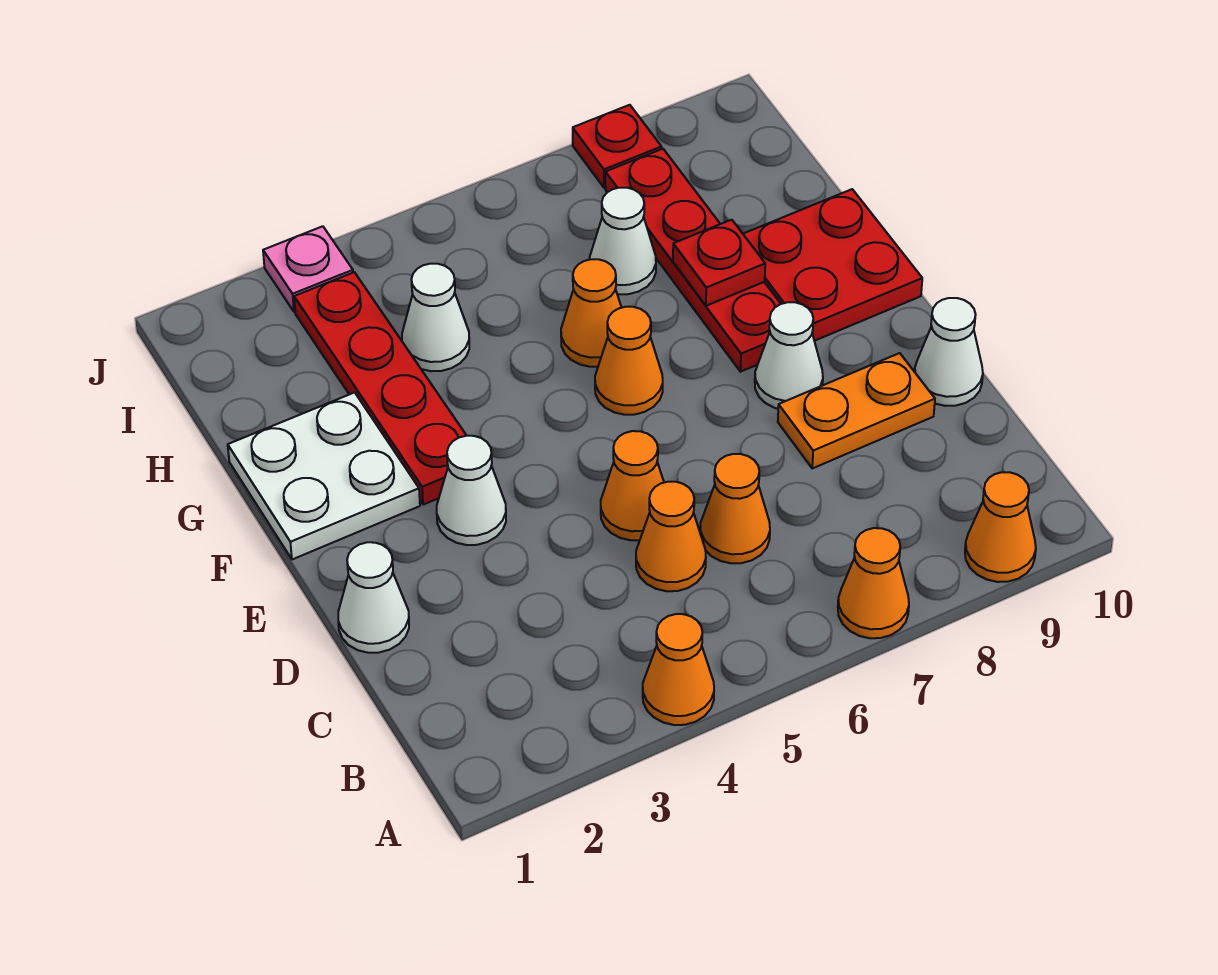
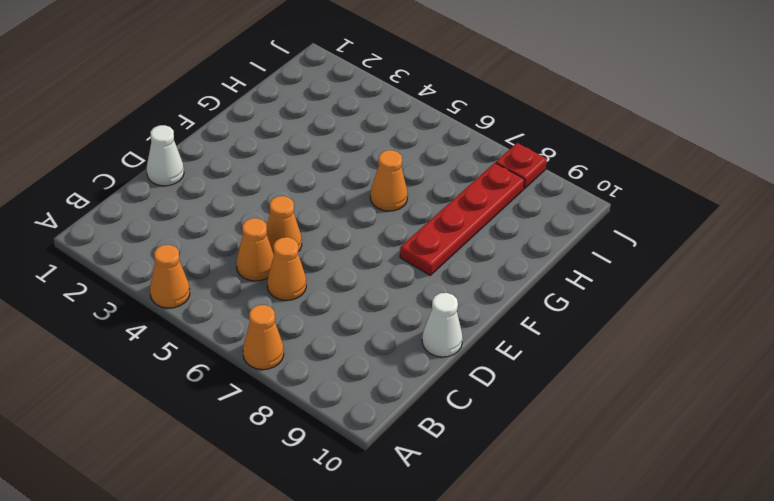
none -> orange cone A9 level 1
none -> orange plate D8:D9 level 1
none -> white cone E3 level 1

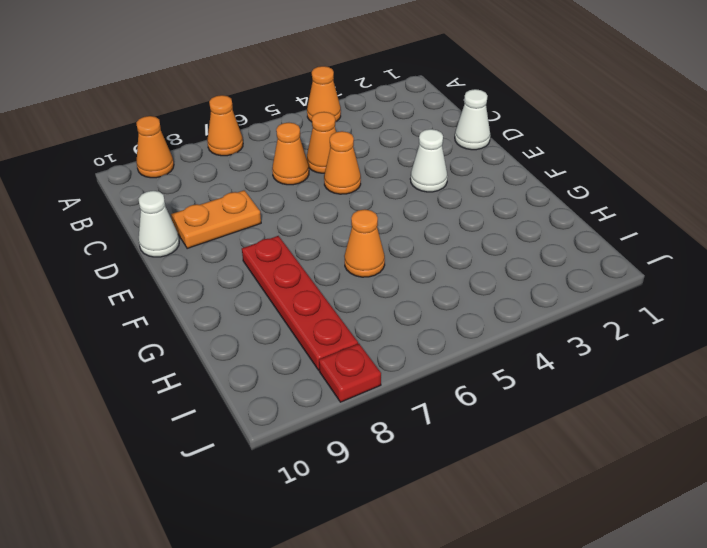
none -> white cone E8 level 1
none -> white plate F1:G2 level 1
none -> red plate F3:I3 level 1

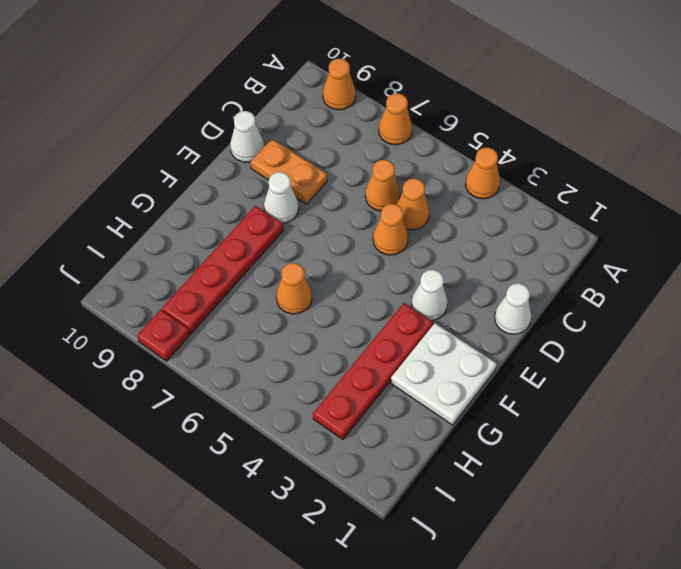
none -> orange cone F6 level 1
none -> red plate F9:G10 level 1
none -> white cone H4 level 1

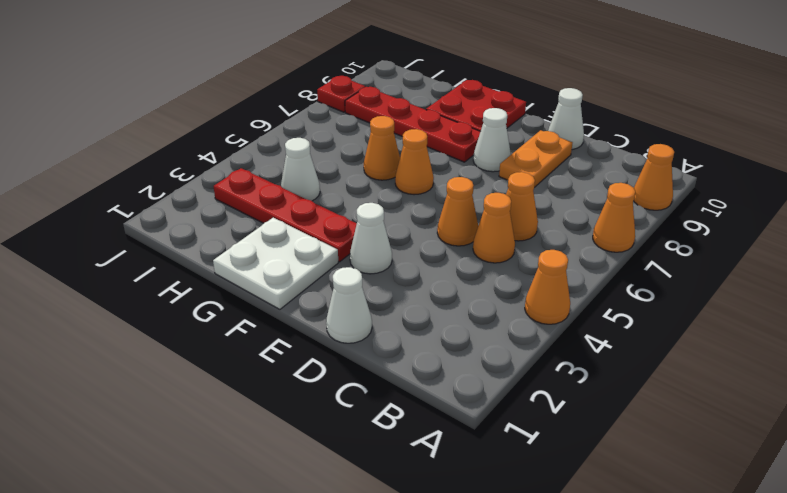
none -> white cone H7 level 1
none -> pink plate J3 level 1
none -> red plate G8 level 2

